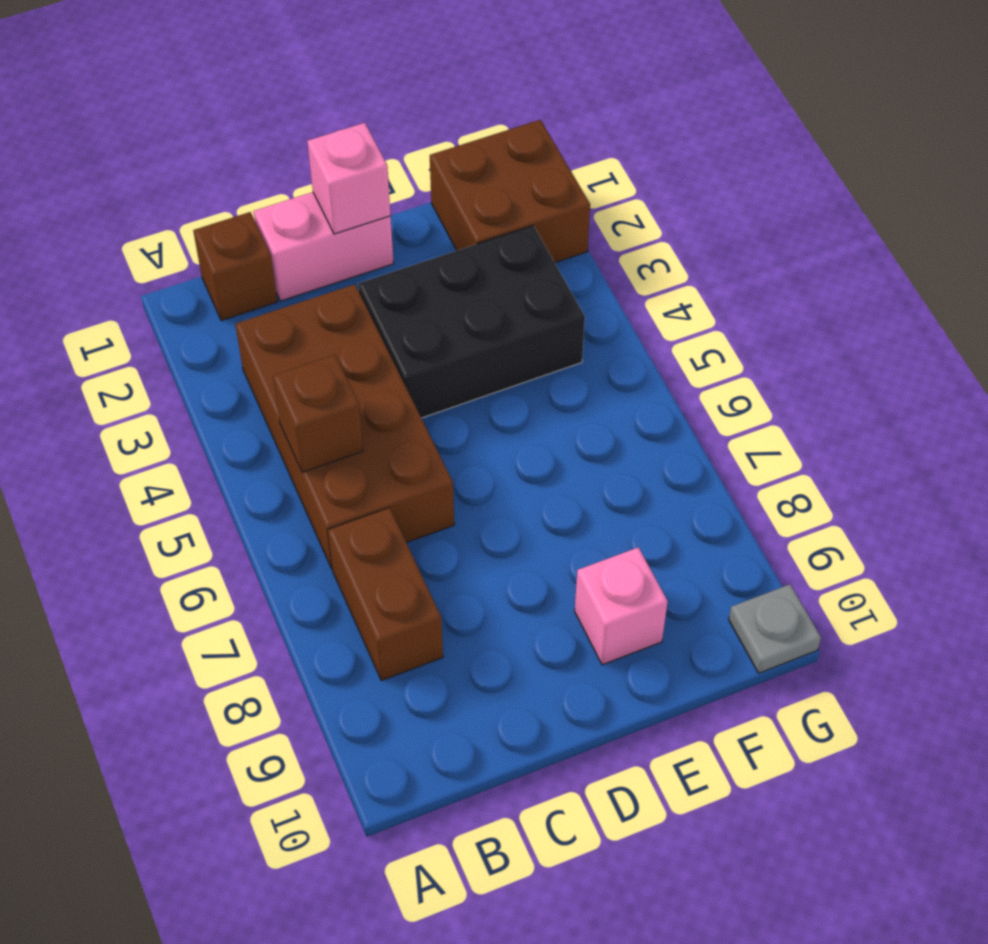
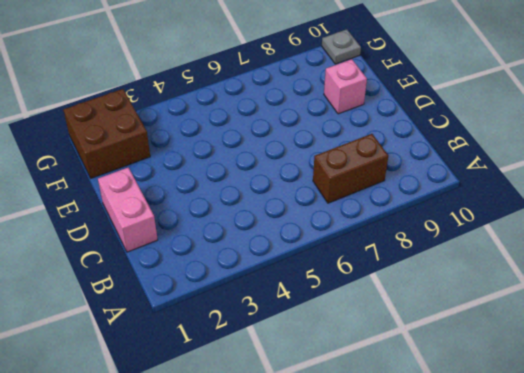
none -> brown brick B1 level 1
none -> brown brick B3:C6 level 1

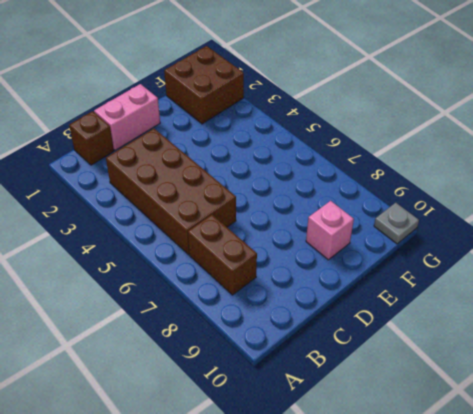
none -> black brick D3:F4 level 1
none -> brown brick B5 level 2

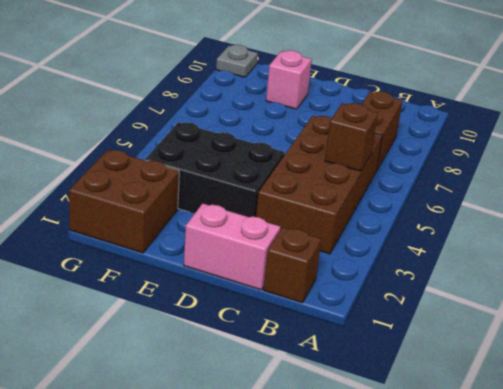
none -> pink brick D1 level 2

